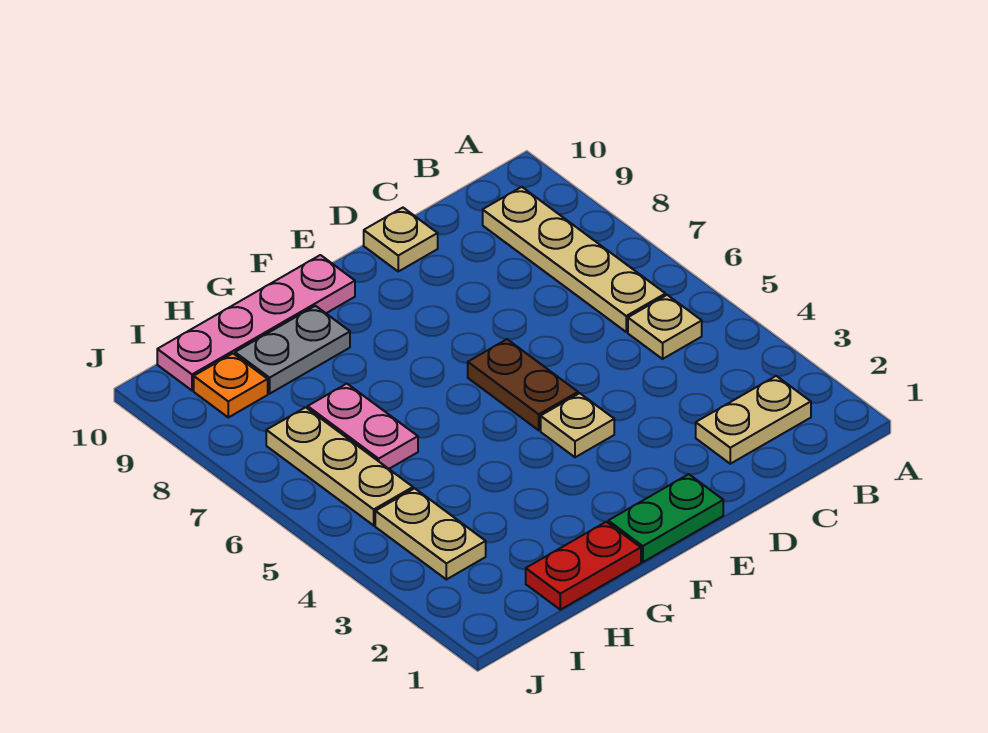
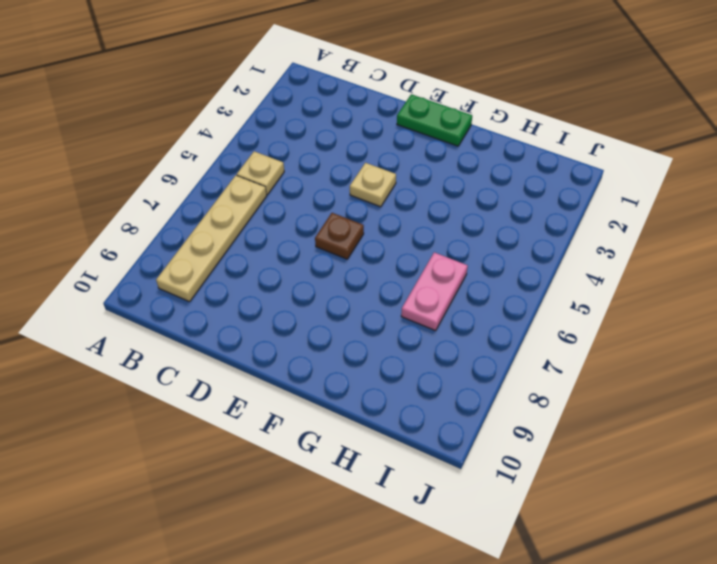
brown plate E6 level 1 -> brown plate E5:E6 level 1
none -> tan plate B2:C2 level 1
none -> tan plate D10 level 1
none -> pink plate F10:I10 level 1

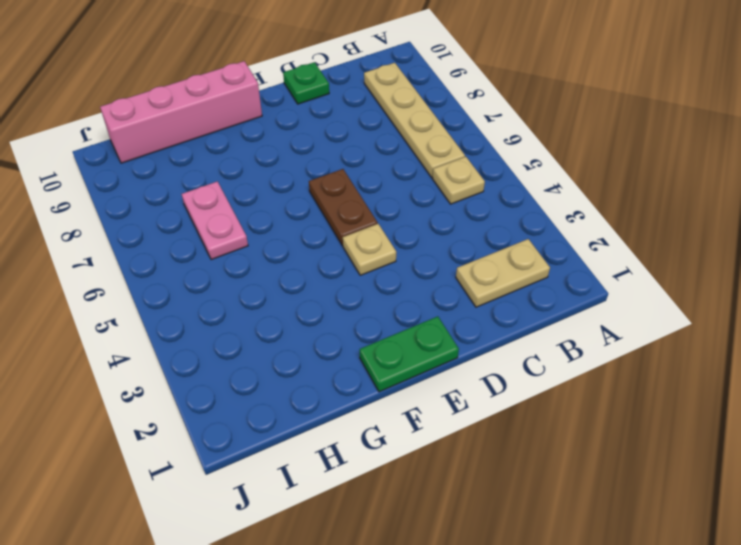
green plate D10 level 1 -> tan plate D10 level 1
pink brick F10:I10 level 1 -> pink plate F10:I10 level 1
none -> red plate G1:H1 level 1
none -> grey plate G9:H9 level 1
none -> tan plate I3:I4 level 1

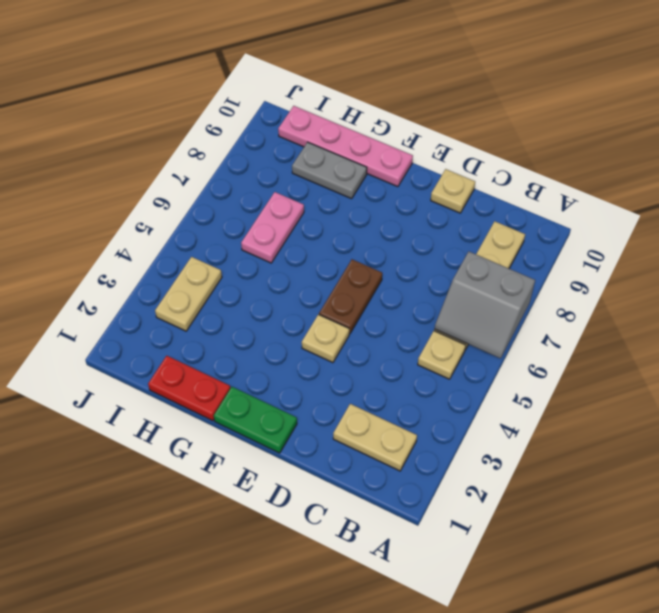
grey slope A6:B7 level 2 top 7 -> none
none -> tan plate I5:I7 level 1
none -> orange plate I9 level 1

